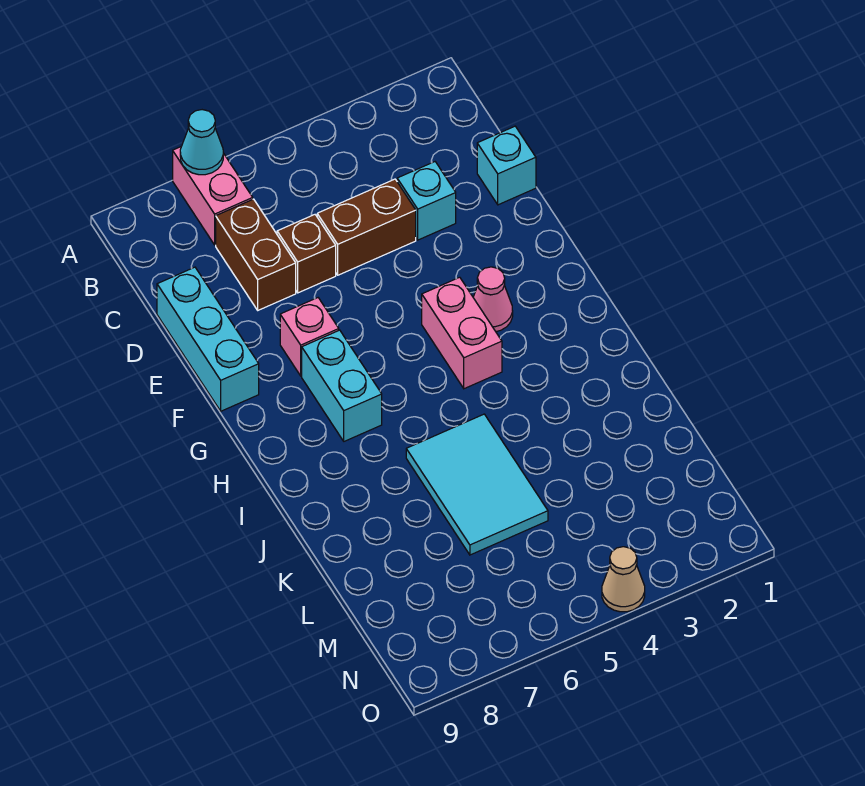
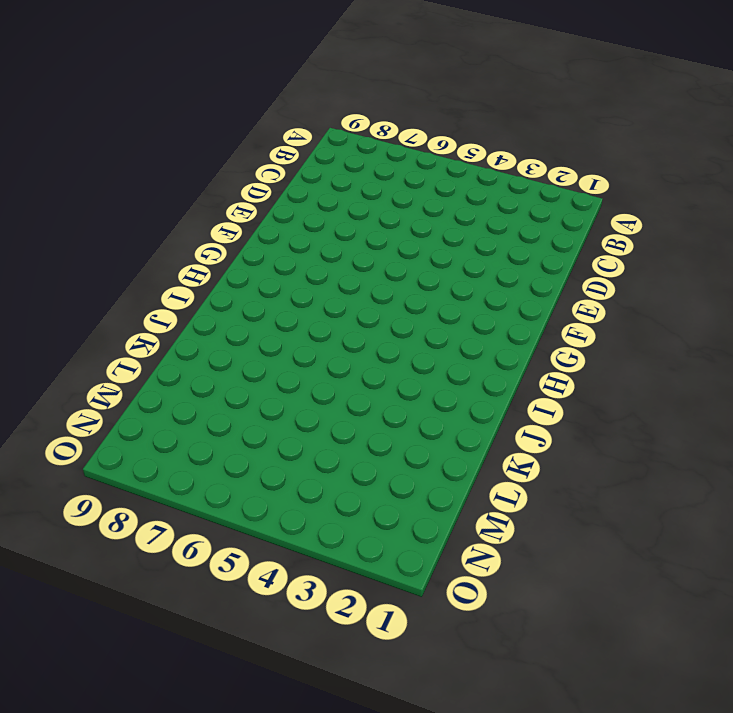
none -> pink brick A7:B7 level 1
none -> brown brick C7:D7 level 1
none -> cyan brick D1 level 1

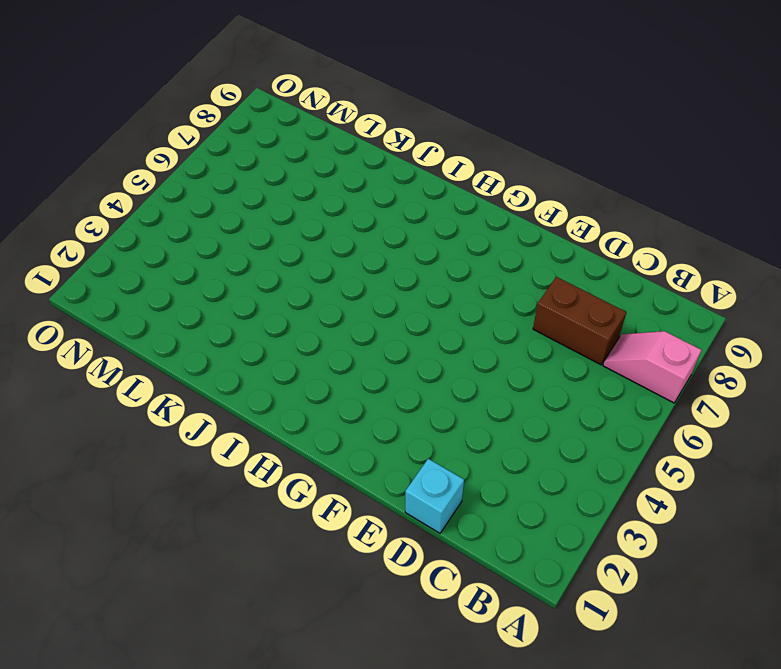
pink slope A7:B7 level 1 top A -> pink brick A7:B7 level 1
none -> cyan brick D3 level 1
none -> brown brick D4:D5 level 1
none -> brown brick D6 level 1

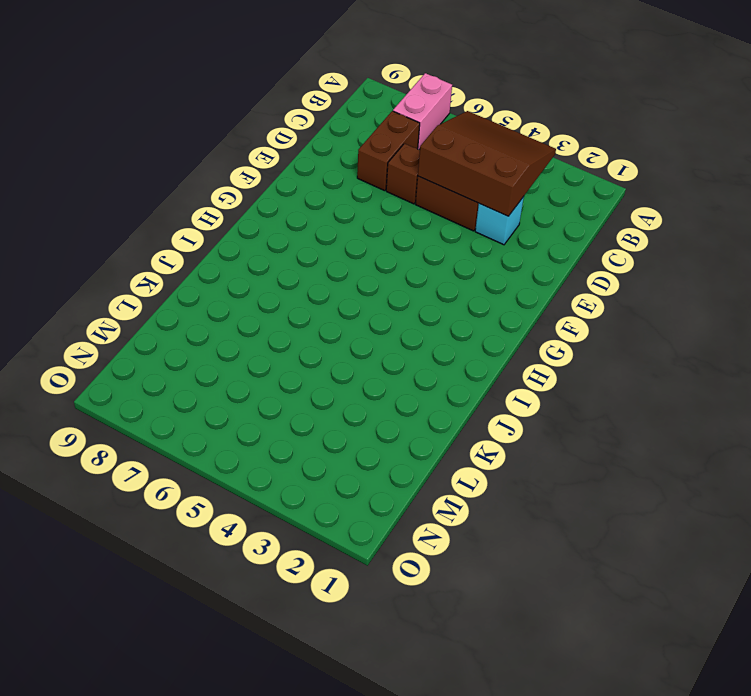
brown slope B3:D5 level 2 top D -> none
none -> cyan brick D1 level 1
none -> cyan brick D9:F9 level 1
none -> pink brick F7 level 1

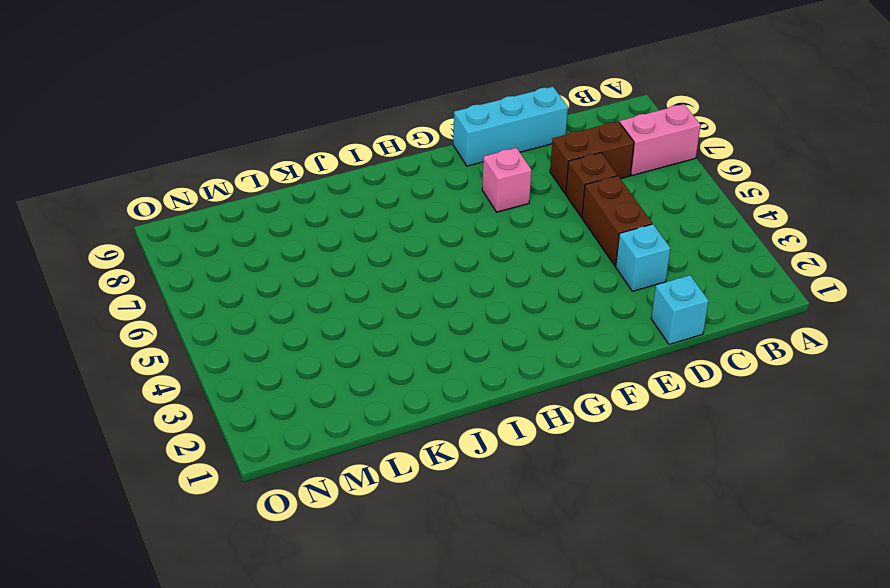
none -> pink cone G3 level 1
none -> pink brick G4:H4 level 1
none -> cyan brick G7:H7 level 1

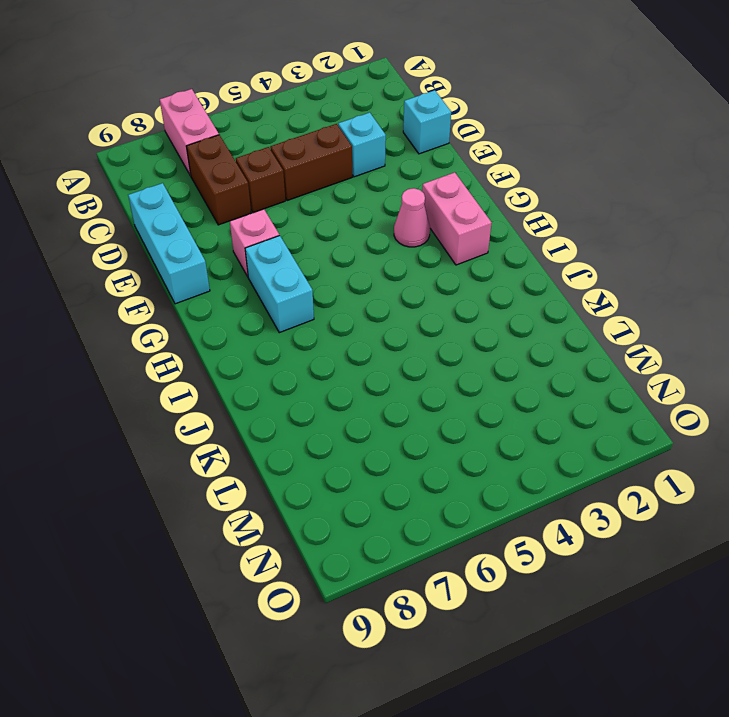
pink brick G2:H2 level 1 -> pink brick G4:H4 level 1
none -> cyan tile J5:L6 level 1
none -> tan cone O4 level 1
none -> cyan cone A7 level 2

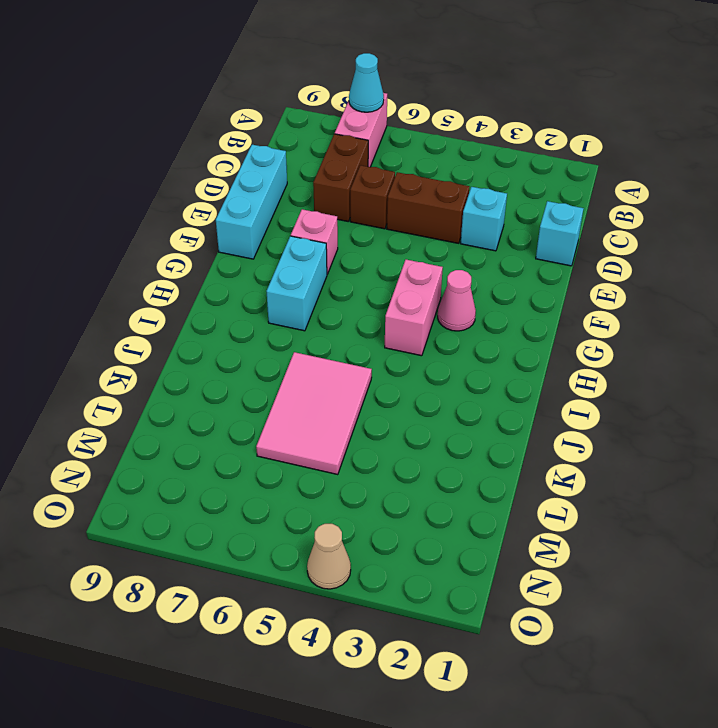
pink tile J5:L6 level 1 -> cyan tile J5:L6 level 1

